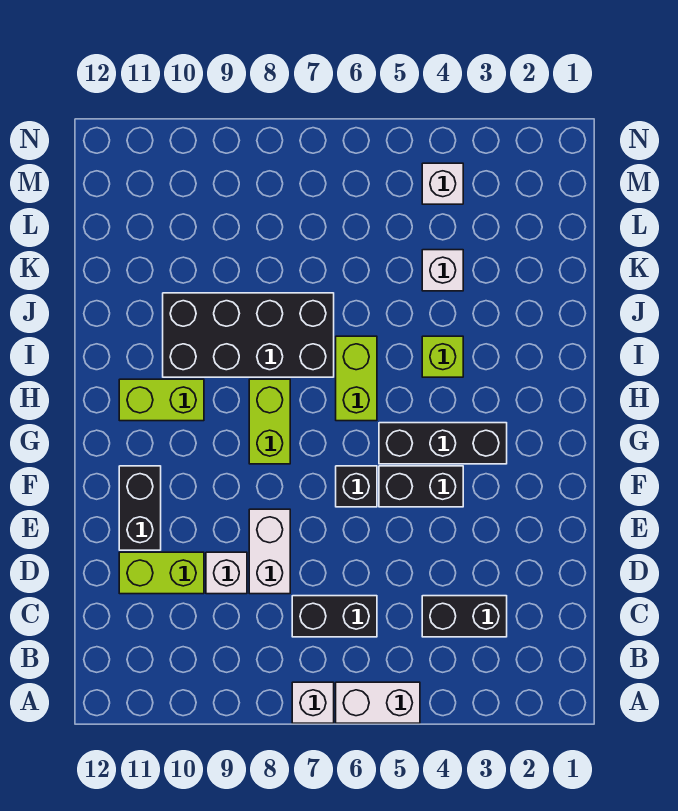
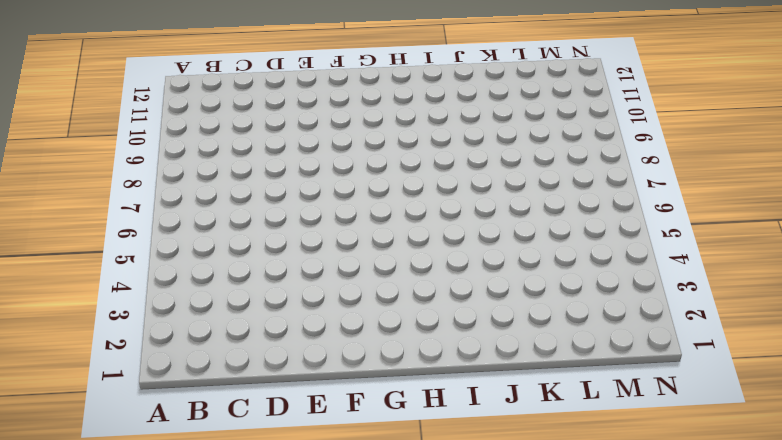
none -> white brick A5:A6 level 1
none -> white brick A7 level 1
none -> black brick C3:C4 level 1

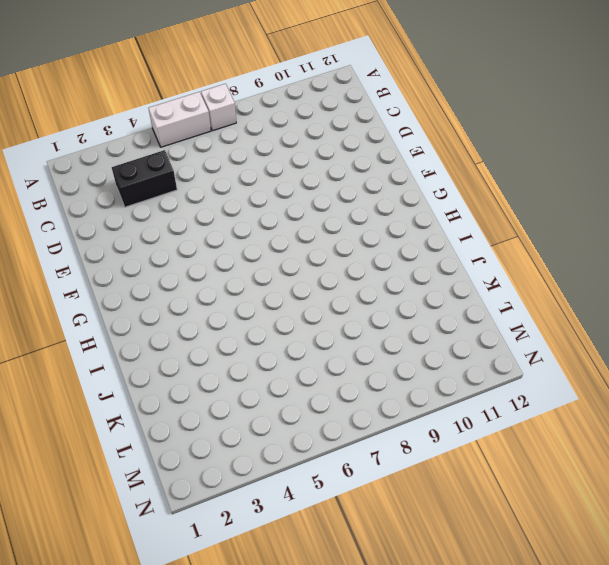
none -> black brick C6:C7 level 1
none -> white brick D8:E8 level 1
none -> white brick D9 level 1

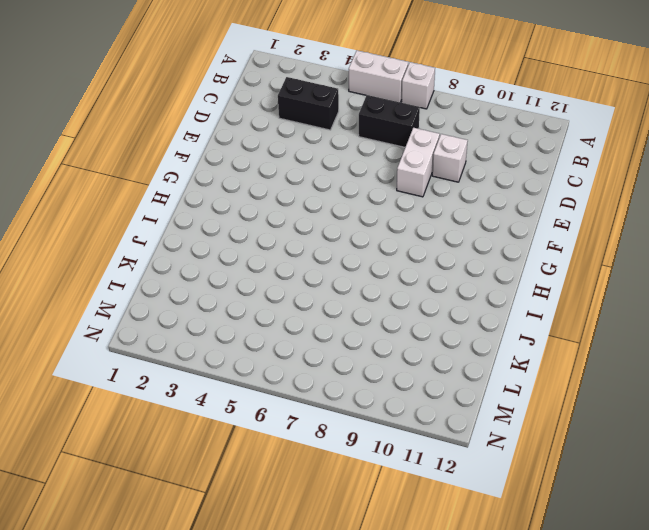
none -> lime brick D10:D11 level 1
none -> black brick E11:F11 level 1
none -> black brick F4:F5 level 1

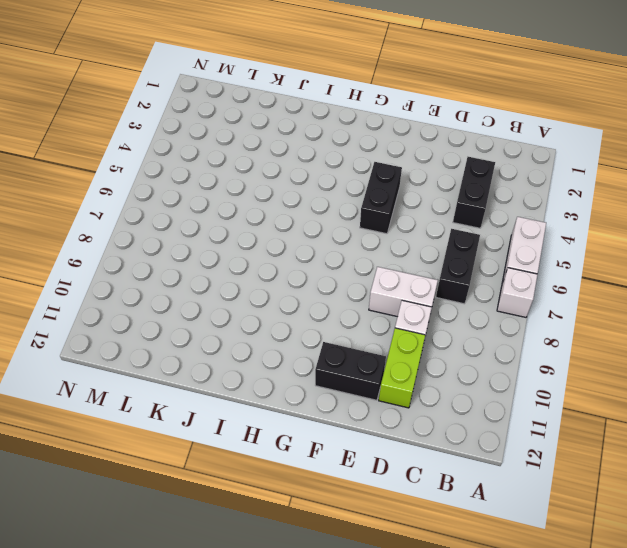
none -> black brick F6 level 1
none -> black brick G3:G5 level 1
none -> lime brick G8:H8 level 1

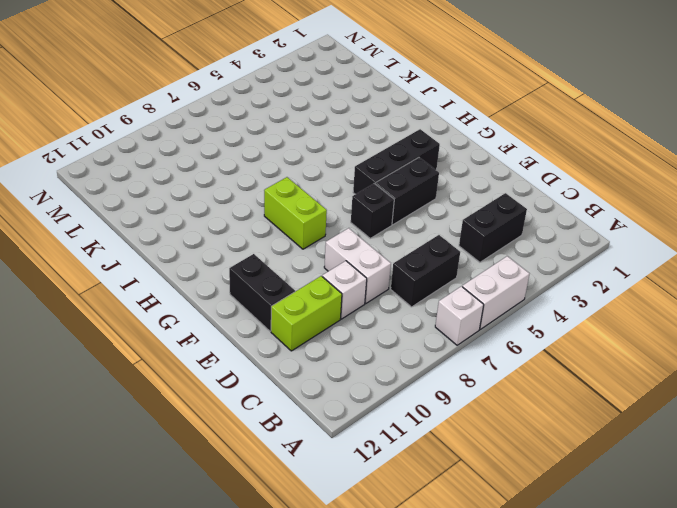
none -> lime brick H6:I6 level 1
none -> lime brick H10:H11 level 1
none -> lime brick I4 level 1

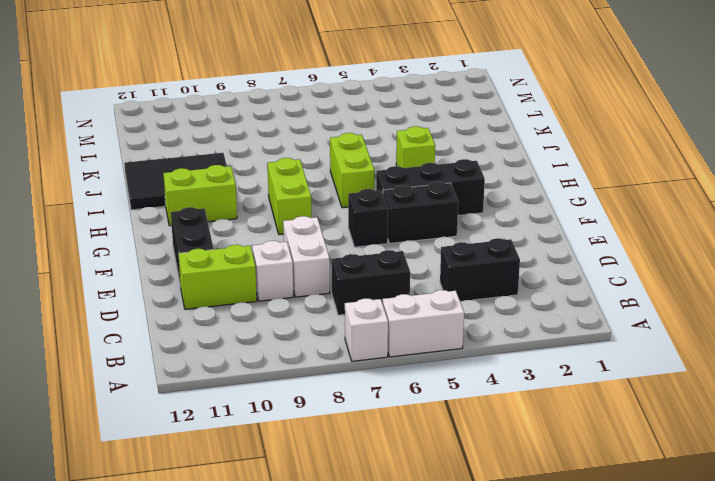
black tile I10:J12 level 1 -> black brick I7:J10 level 1
none -> white brick K4 level 1
none -> white brick M4 level 1

